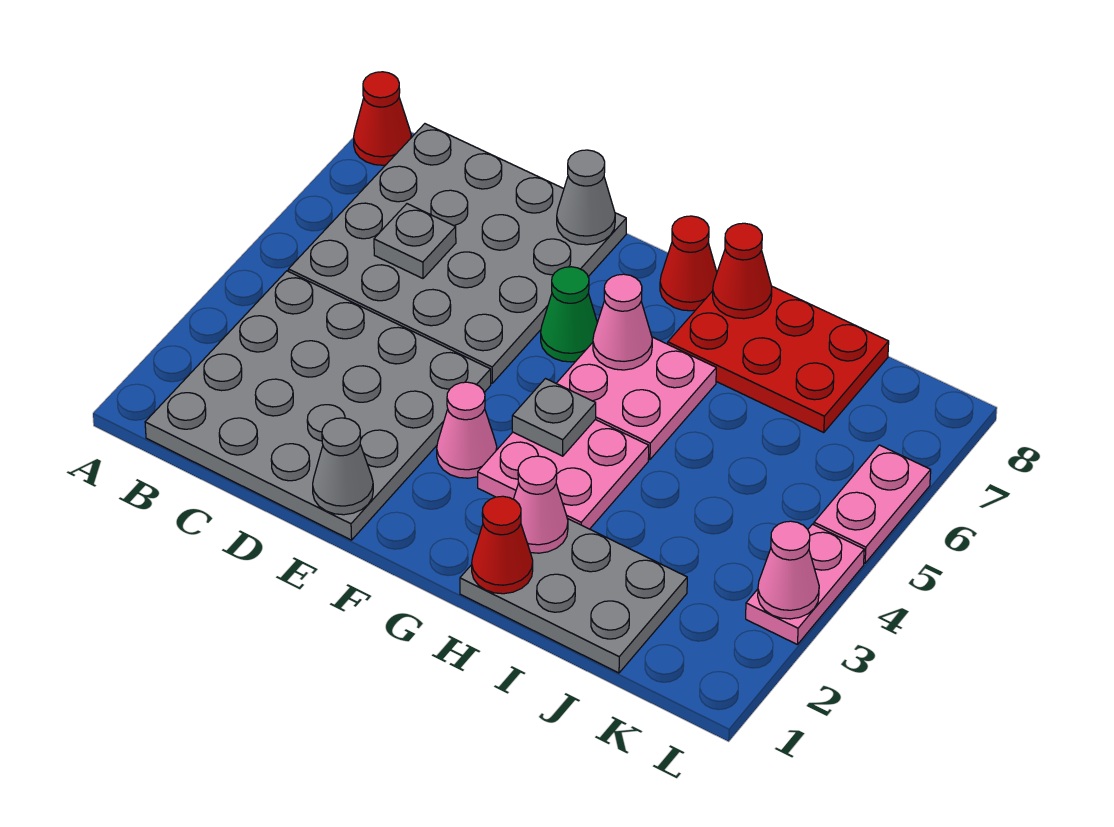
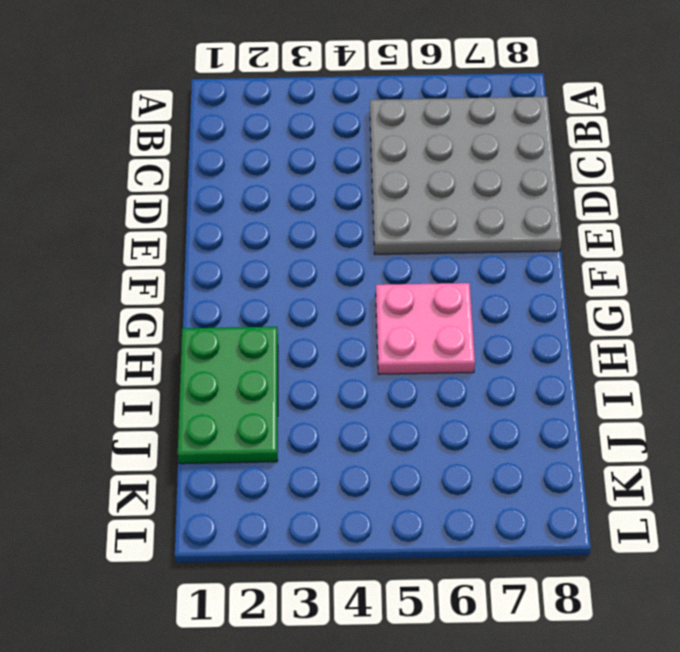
green plate H1:J2 level 1 -> grey plate H1:J2 level 1
none -> red cone A8 level 1
none -> grey plate B1:E4 level 1
none -> pink cone F3 level 1

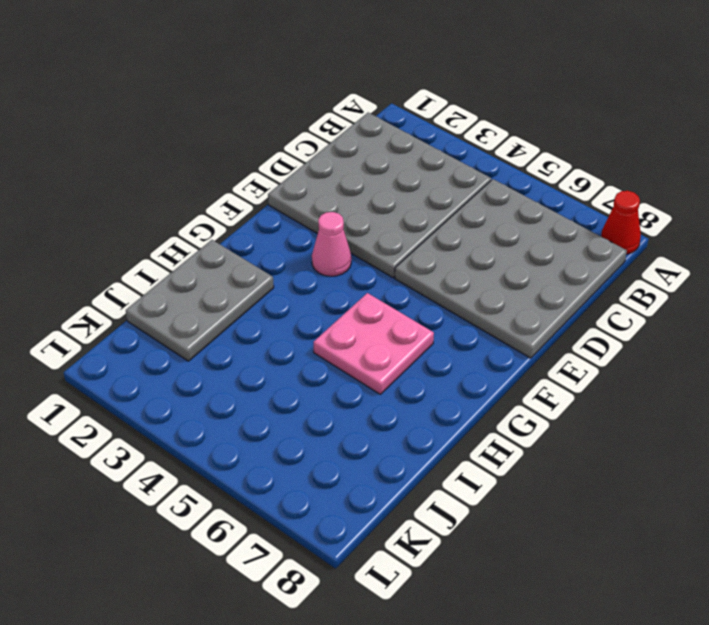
none -> green cone F6 level 1
none -> pink plate G3:H4 level 1
none -> red cone G8 level 1

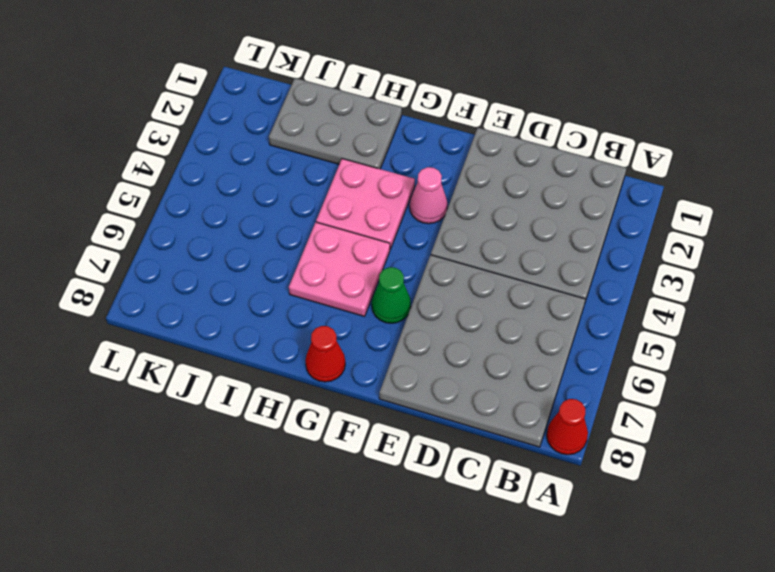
none -> red plate H7:J8 level 1
none -> pink plate L3:L4 level 1
none -> pink plate L5:L6 level 1

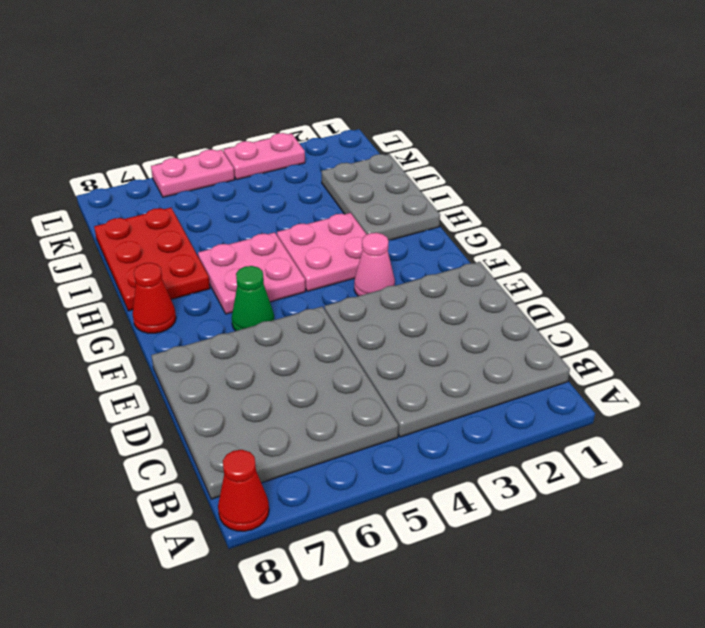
none -> grey plate C6 level 2
none -> grey cone E1 level 2
none -> grey cone E8 level 2

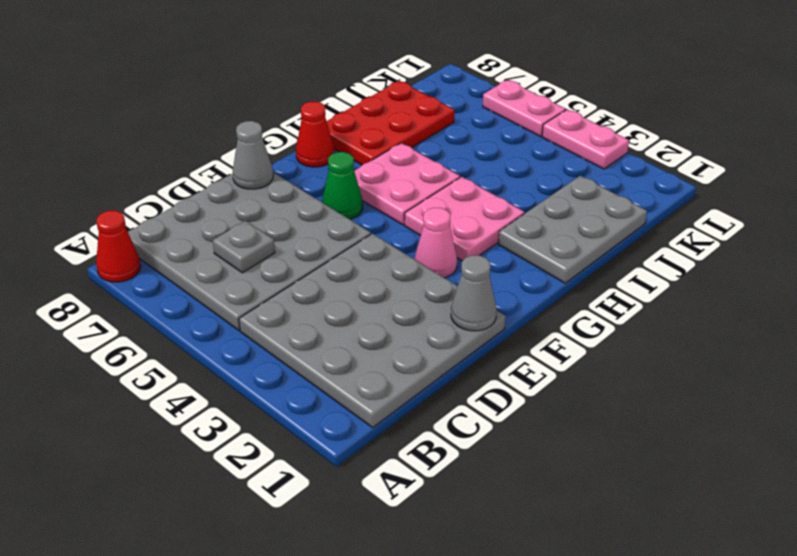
none -> grey plate G4 level 2
none -> pink cone G6 level 2
none -> red cone H1 level 2

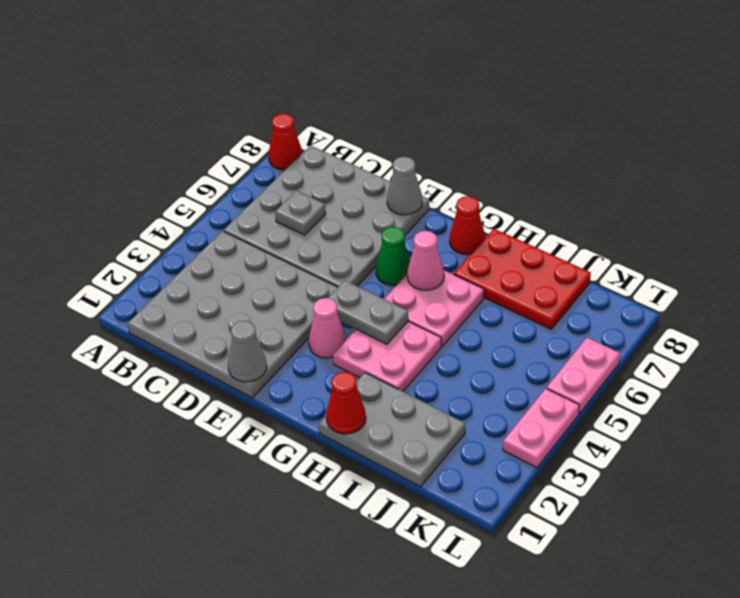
grey plate F4:G4 level 2 -> grey plate G4 level 2
none -> pink cone H2 level 2
none -> red cone H8 level 2
none -> pink cone L3 level 2

